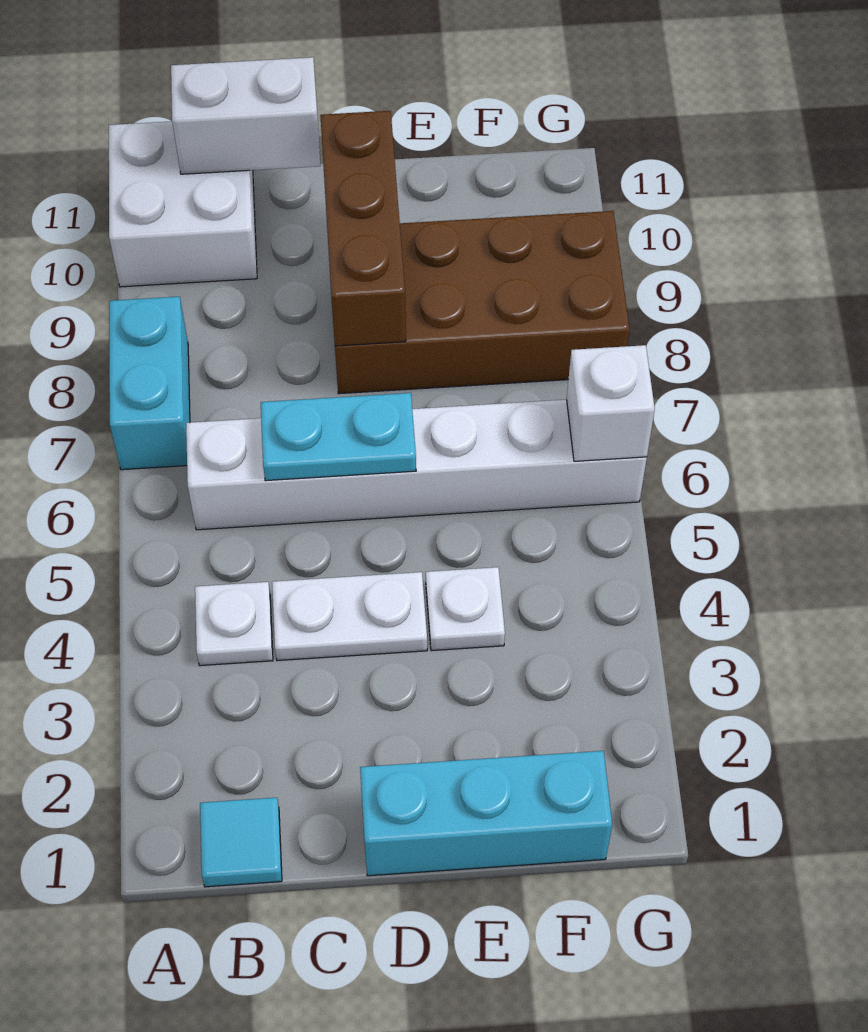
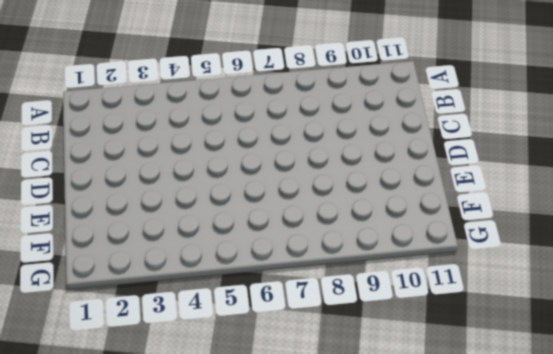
none -> cyan brick A7:A8 level 1
none -> white brick A10:B11 level 1
none -> cyan tile B1 level 1

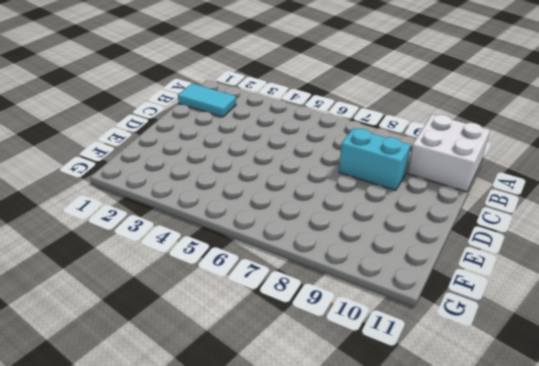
cyan tile B1:B2 level 1 -> cyan tile B1 level 1
cyan brick C8:C9 level 1 -> cyan brick A7:A8 level 1
none -> white plate B4 level 1
none -> white brick B6:G6 level 1
none -> white plate C4:D4 level 1

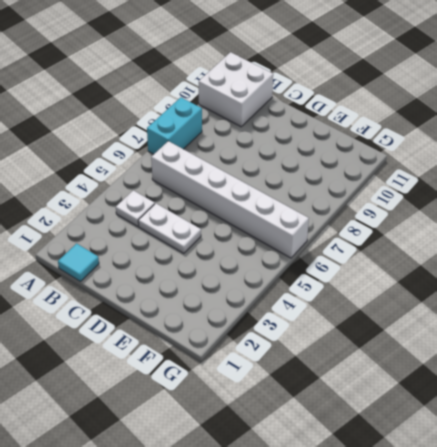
none -> cyan brick D1:F1 level 1
none -> brown brick D8:G9 level 1
none -> white plate E4 level 1

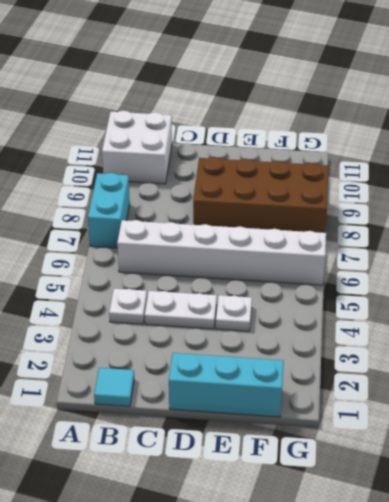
none -> white brick B11:C11 level 2
none -> cyan plate C6:D6 level 2
none -> brown brick D8:D10 level 2

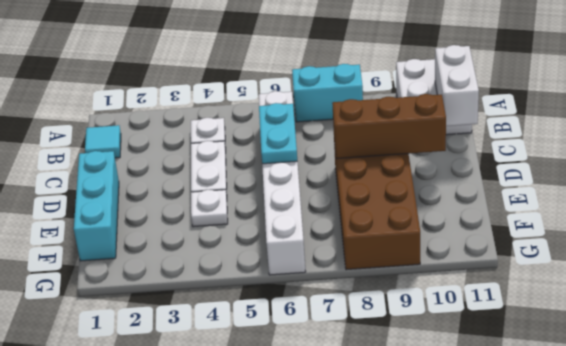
none -> white brick G6 level 2

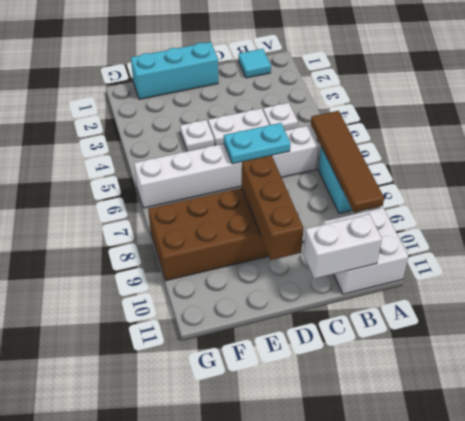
brown tile A6:A9 level 2 -> none
none -> white brick G6 level 2

